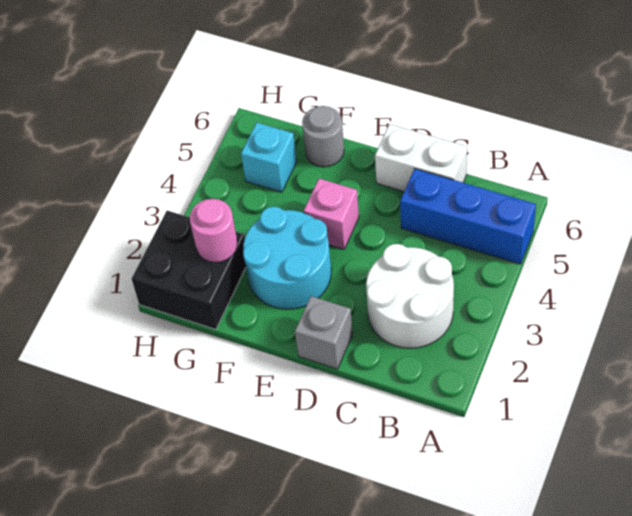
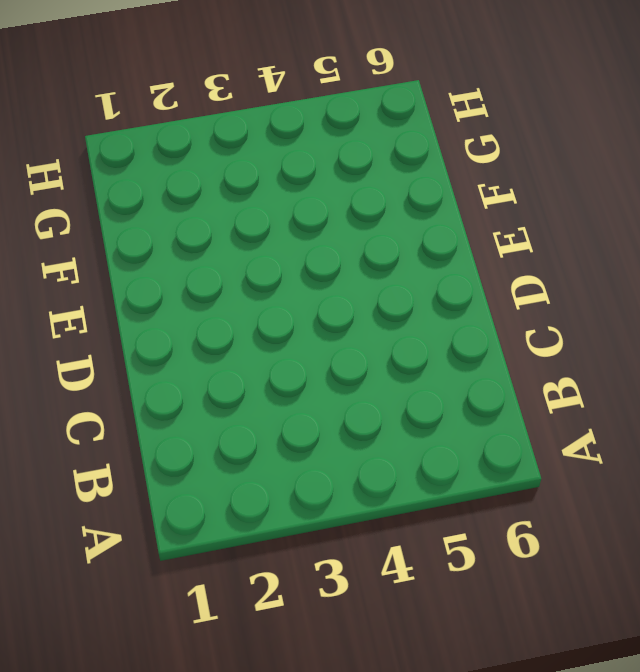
none -> blue brick A5:C5 level 1
none -> white round brick B2:C3 level 1

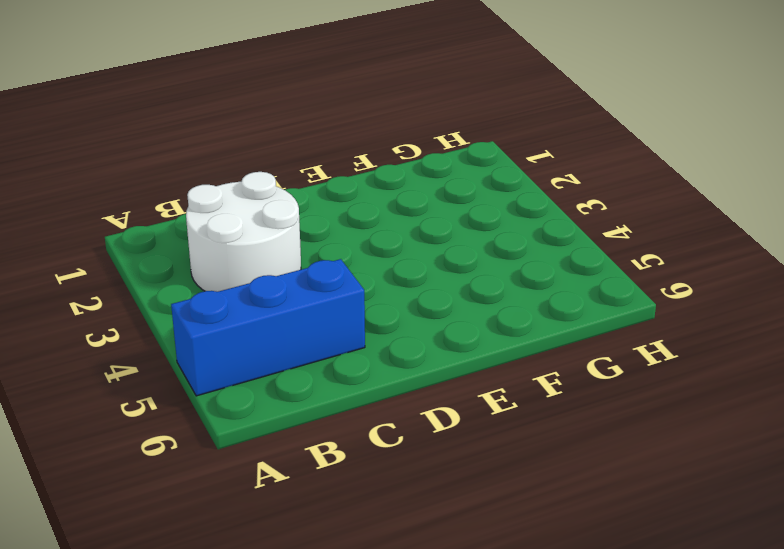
none -> white brick C6:D6 level 1
none -> grey brick D1 level 1

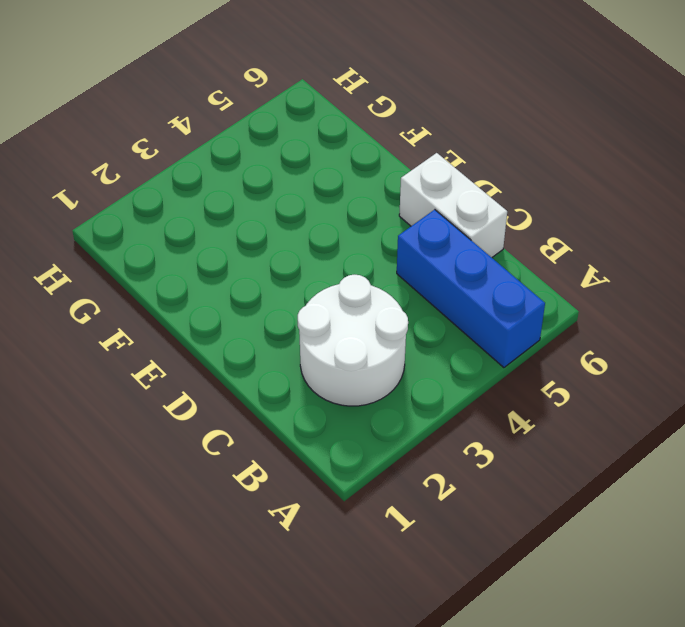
none -> grey brick D1 level 1
none -> cyan round brick E2:F3 level 1

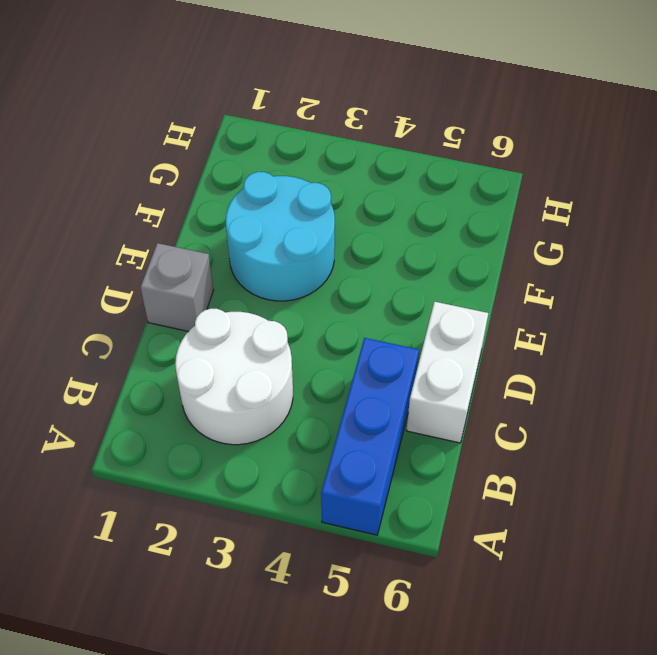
none -> pink brick E4 level 1
none -> grey round brick F6 level 1

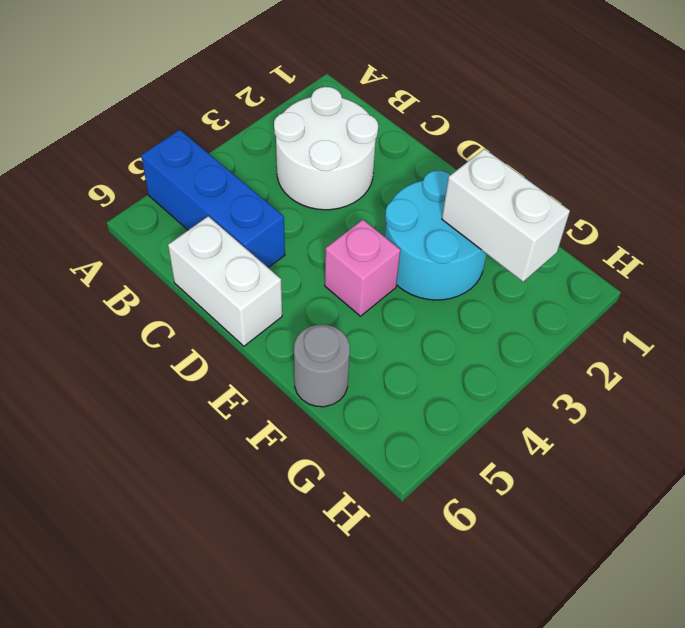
white brick F2:G2 level 2 -> pink round brick G2 level 2
none -> grey brick D1 level 1
none -> black brick G1:H2 level 1

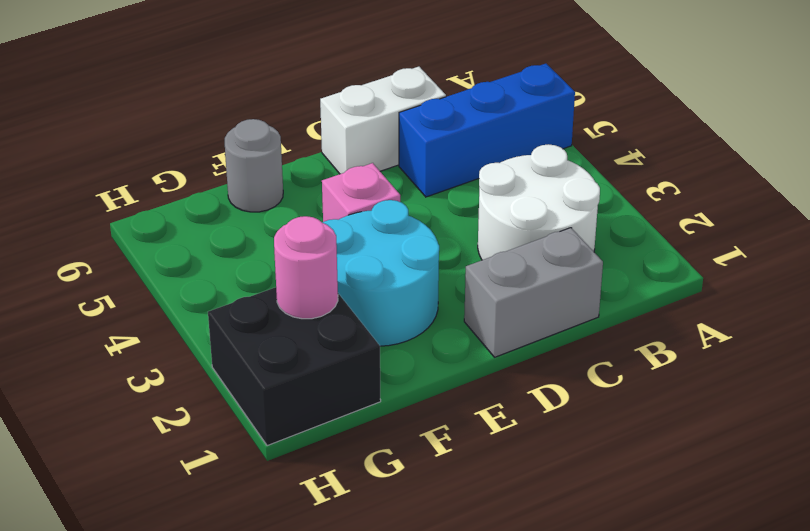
grey brick C1:D1 level 1 -> grey brick D1 level 1
none -> cyan brick G5 level 1

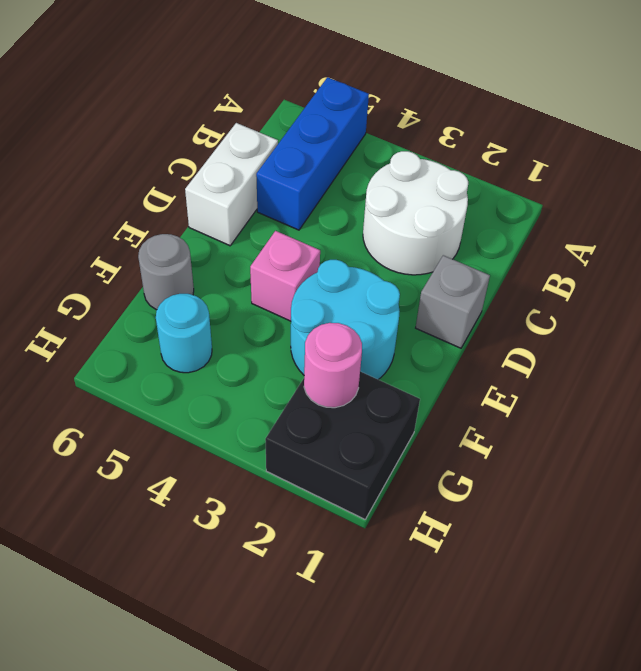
cyan round brick G5 level 1 -> cyan brick G5 level 1

